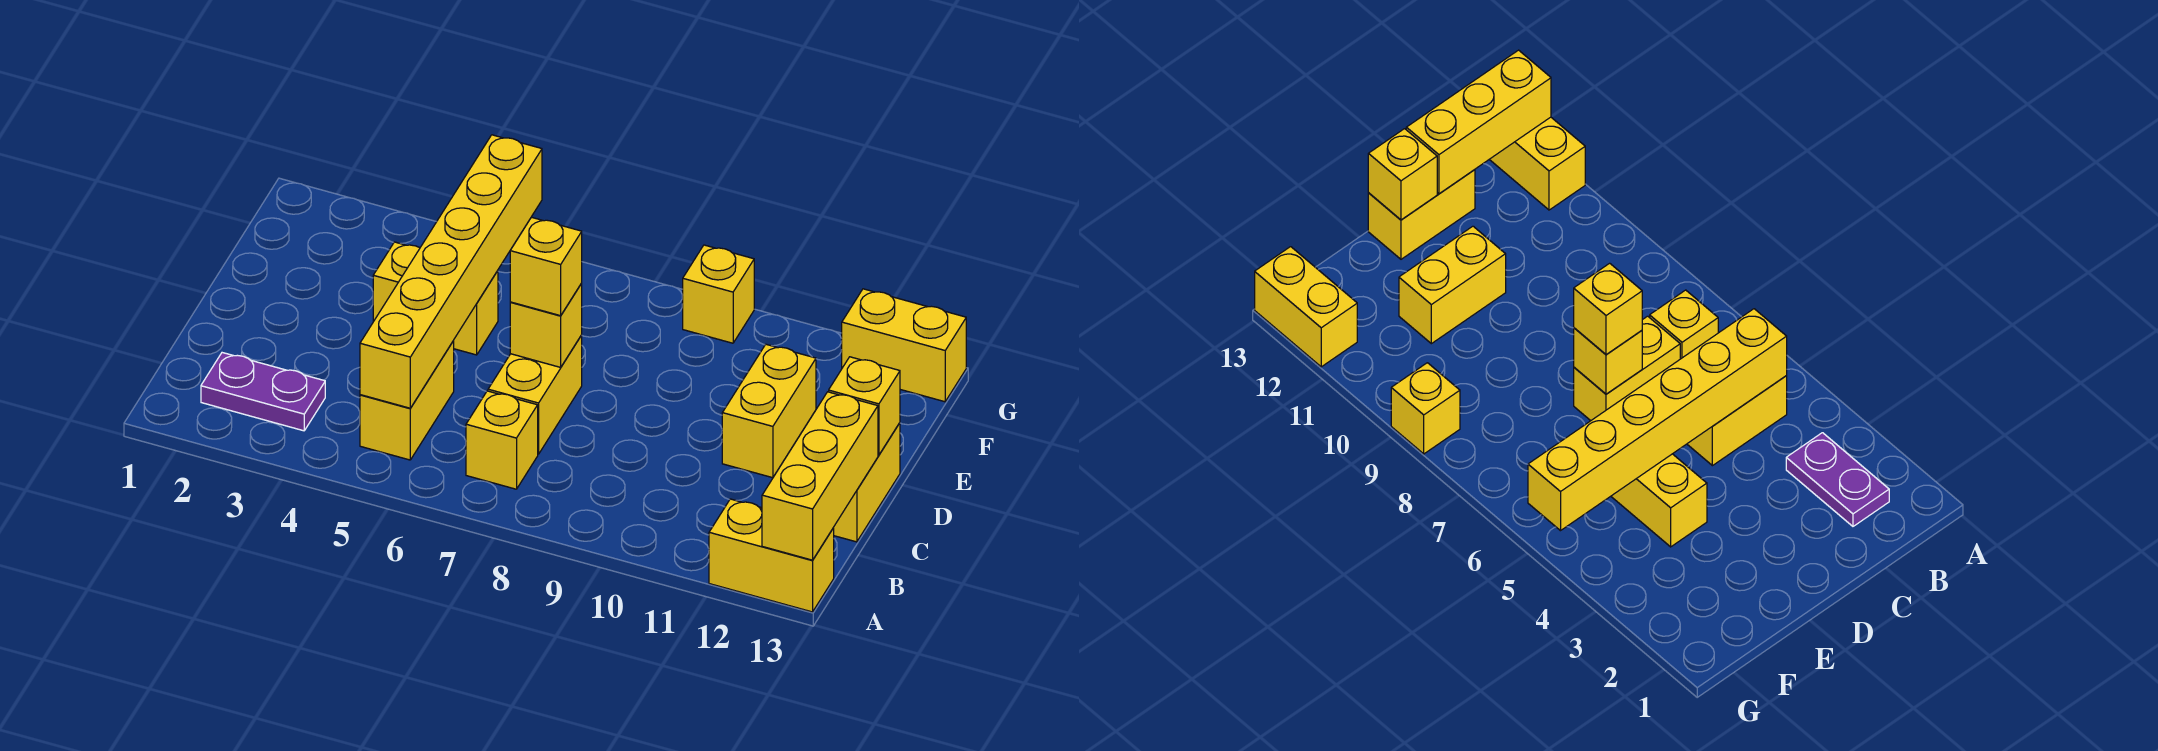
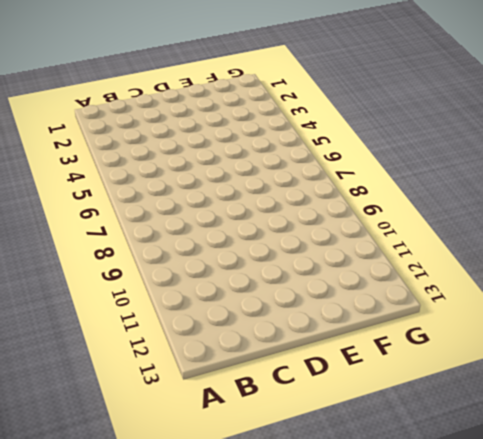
none -> yellow brick A12:A13 level 1
none -> purple plate B2:B3 level 1
none -> yellow brick B5:C5 level 1

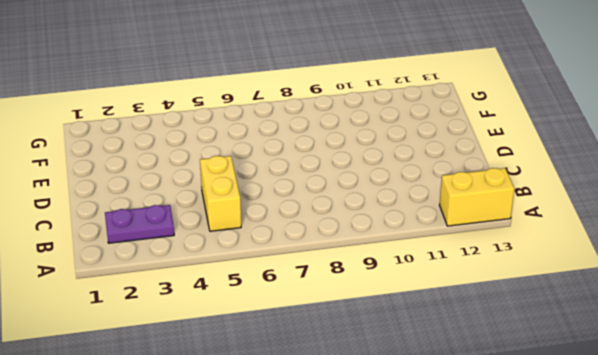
none -> yellow brick B7 level 1
none -> yellow brick C7:D7 level 1
none -> yellow brick C13:D13 level 1

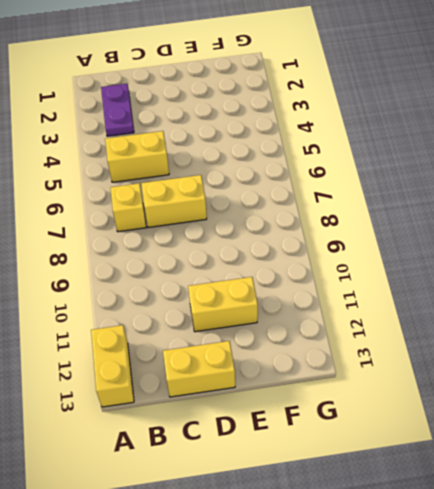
none -> yellow brick E4:E5 level 1
none -> yellow brick G9 level 1
none -> yellow brick G12:G13 level 1

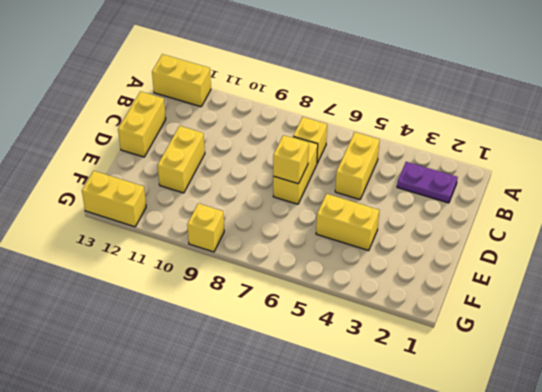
none -> yellow brick A13:C13 level 2
none -> yellow brick B5:G5 level 2
none -> yellow brick D13 level 2

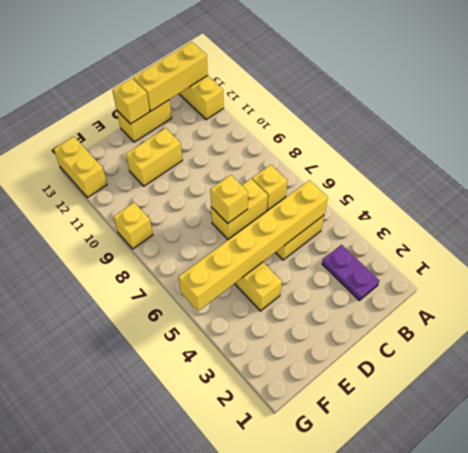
none -> yellow brick D7 level 3

